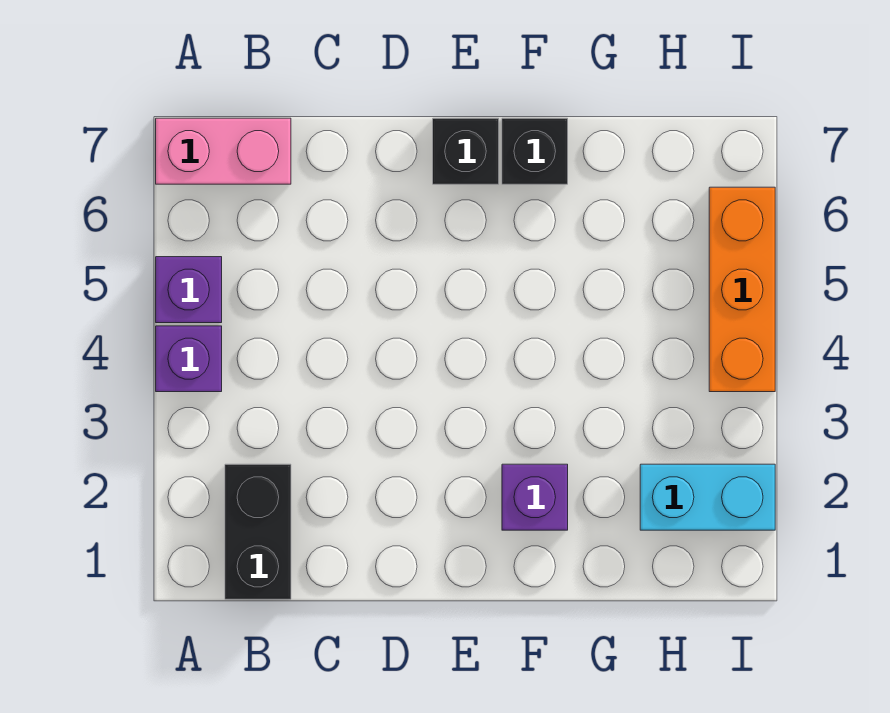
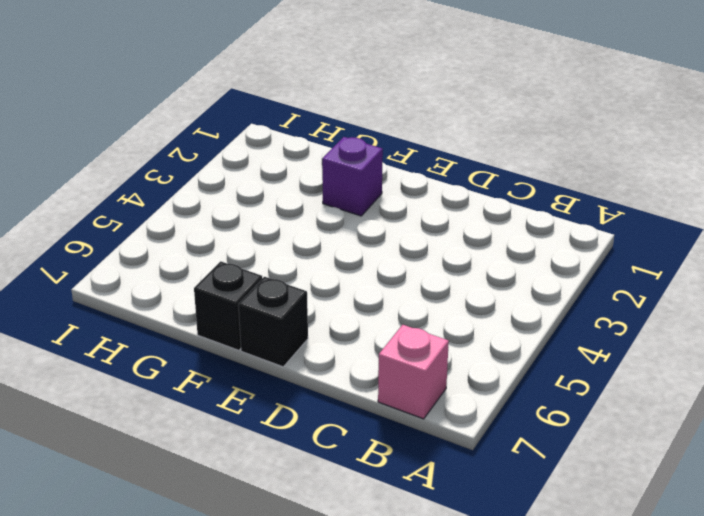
pink brick B7 level 1 -> pink brick A7:B7 level 1
none -> purple brick A4 level 1
none -> purple brick A5 level 1

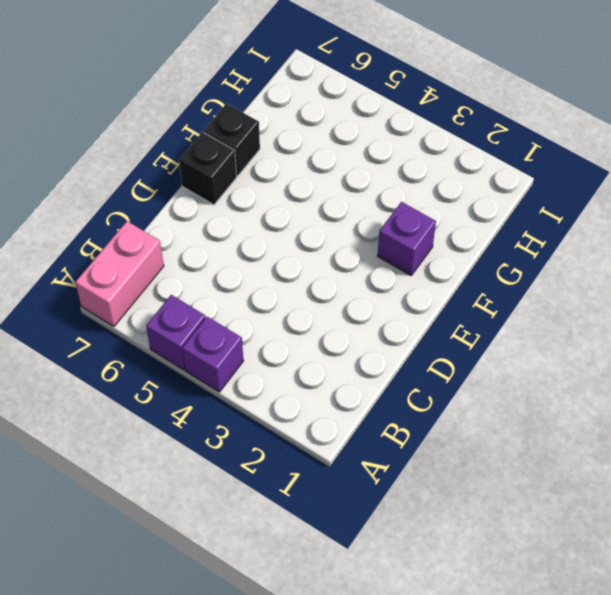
none -> black brick B1:B2 level 1
none -> cyan brick H2:I2 level 1

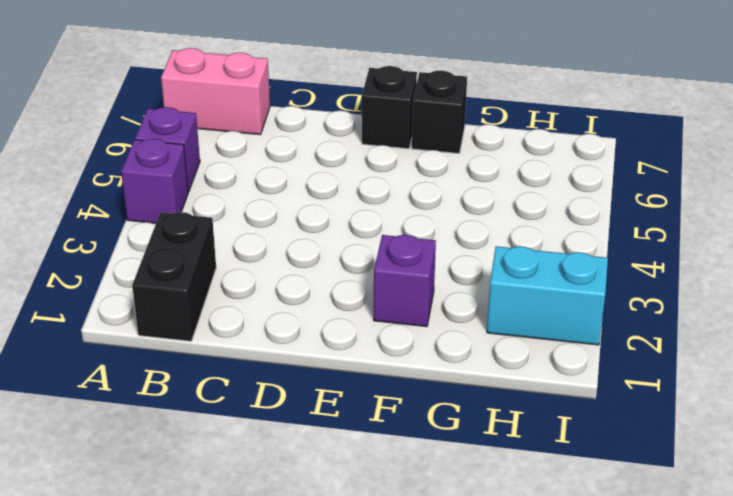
none -> orange brick I4:I6 level 1

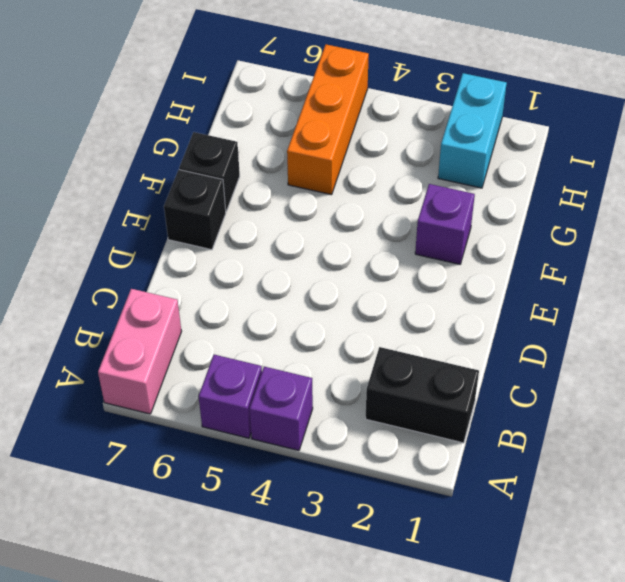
orange brick G5:I5 level 1 -> orange brick I4:I6 level 1

